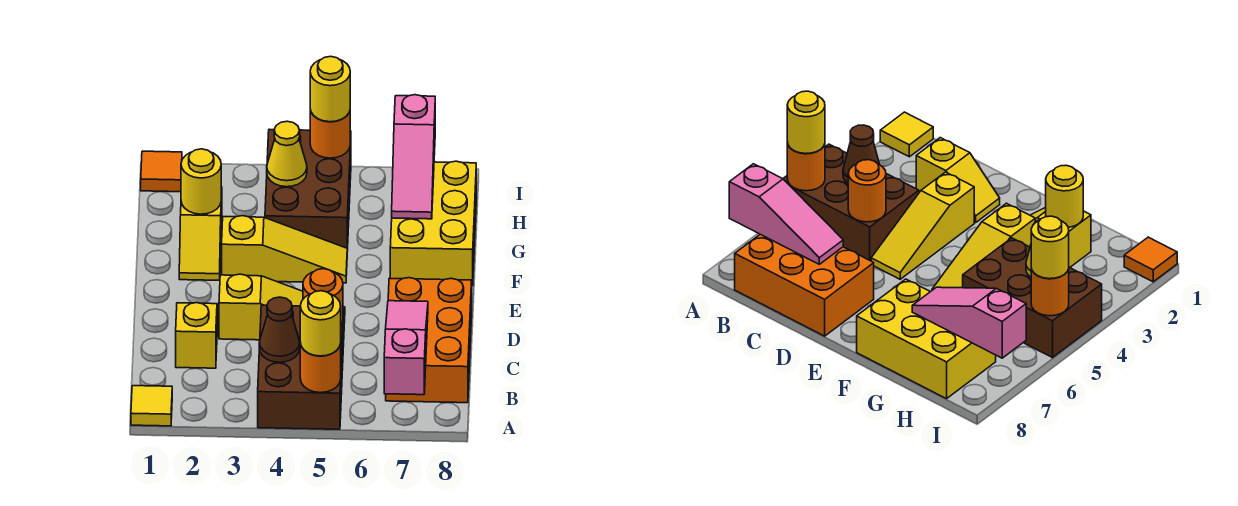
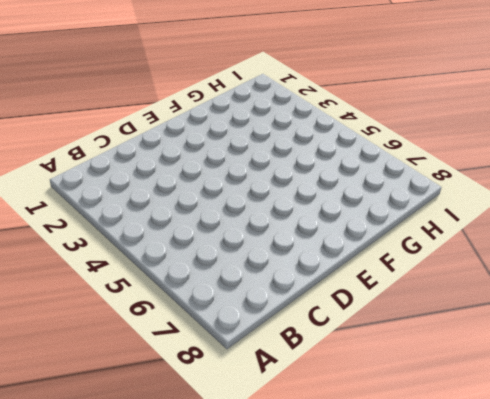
none -> yellow tile A1 level 1
none -> brown brick A4:C5 level 1
none -> orange brick B7:D8 level 1

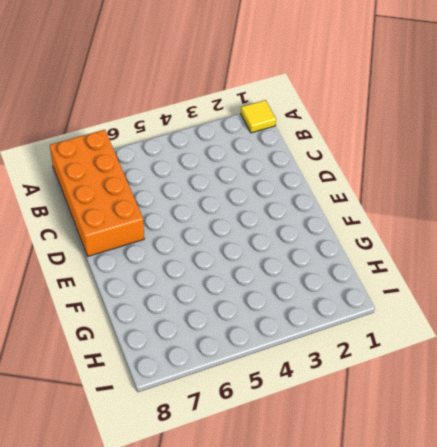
orange brick A7:D8 level 1 -> orange brick B7:D8 level 1
none -> brown brick A4:C5 level 1
none -> yellow slope C2:D2 level 1 top C
none -> yellow slope D3:D5 level 1 top 3

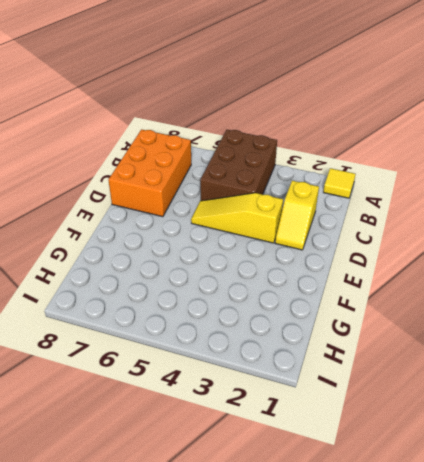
none -> yellow slope F2:G2 level 1 top G
none -> yellow slope F3:F5 level 1 top 3
none -> yellow brick F7:H8 level 1

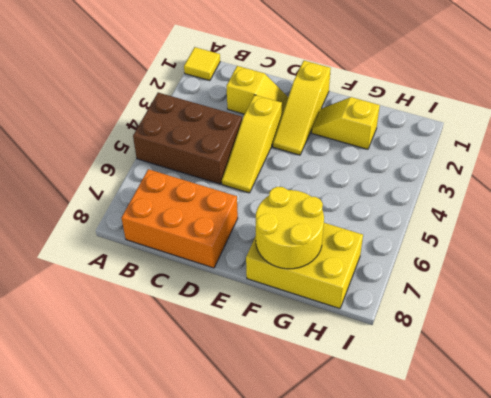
yellow slope E1:E3 level 1 top 1 -> yellow slope F3:F5 level 1 top 3
yellow round brick F7:G8 level 2 -> pink slope G7:I7 level 2 top I
none -> brown brick G4:I5 level 1
none -> orange tile I1 level 1
none -> orange round brick A5 level 2

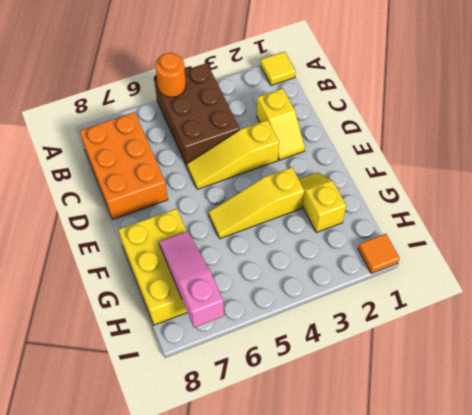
none -> brown brick G4:I5 level 1
none -> pink slope A7:C7 level 2 top A
none -> brown cone B4 level 2

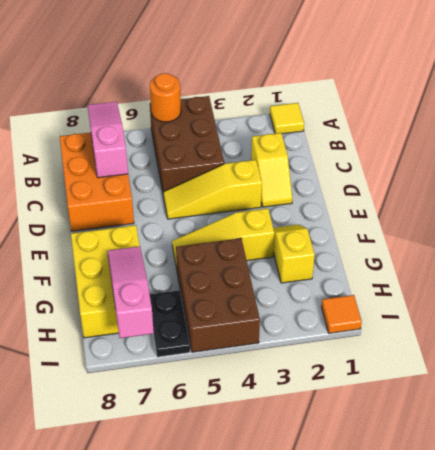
pink slope A7:C7 level 2 top C -> pink slope A7:C7 level 2 top A
black plate H6:I6 level 1 -> none
none -> brown cone B4 level 2
none -> orange round brick C5 level 2
none -> yellow round brick G2 level 2

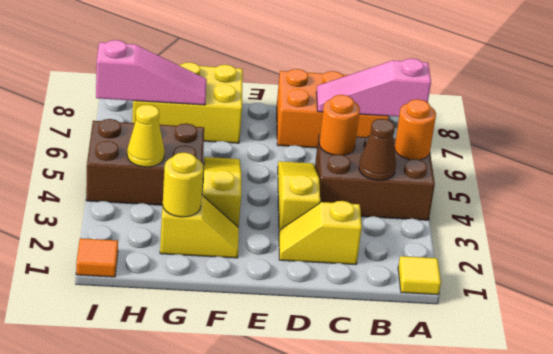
none -> orange round brick I5 level 2
none -> yellow round brick A5 level 3
none -> yellow round brick I5 level 3

